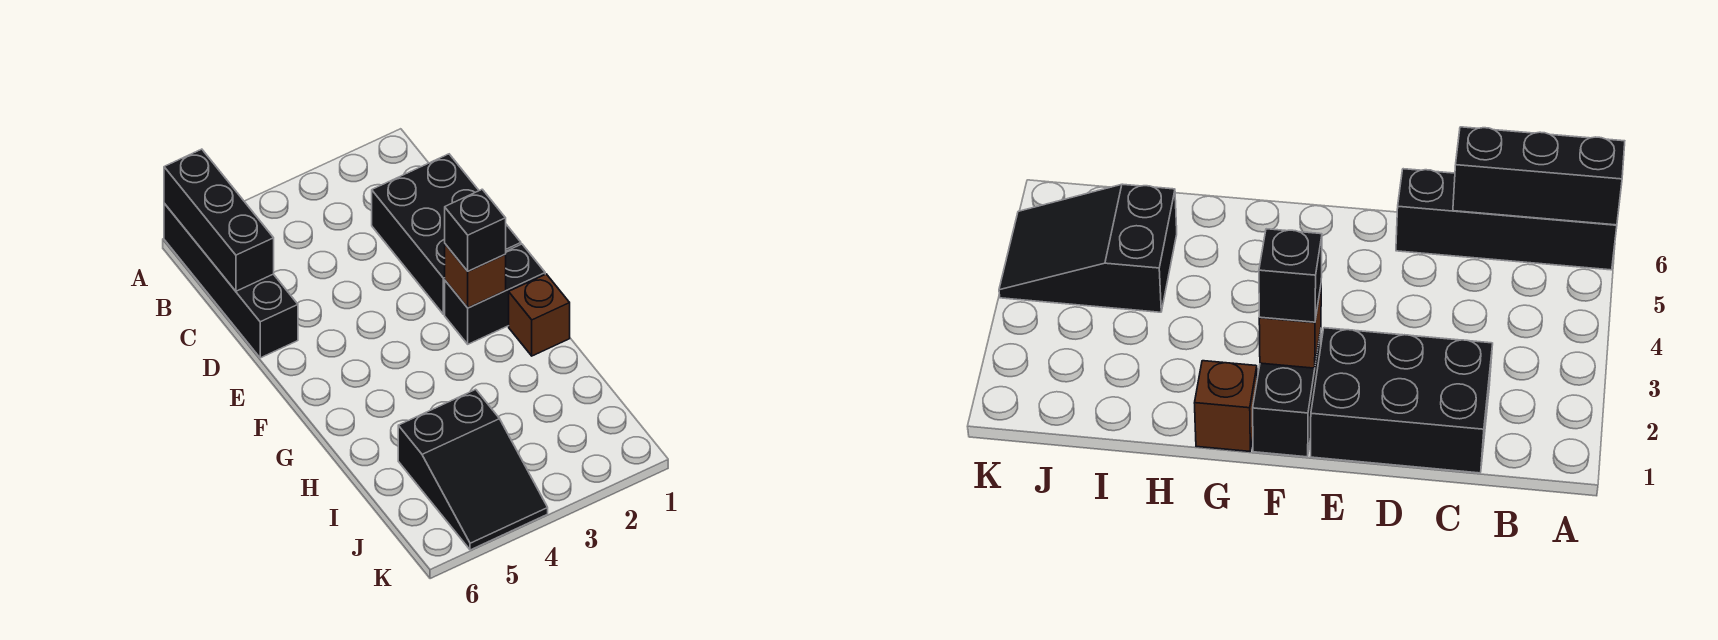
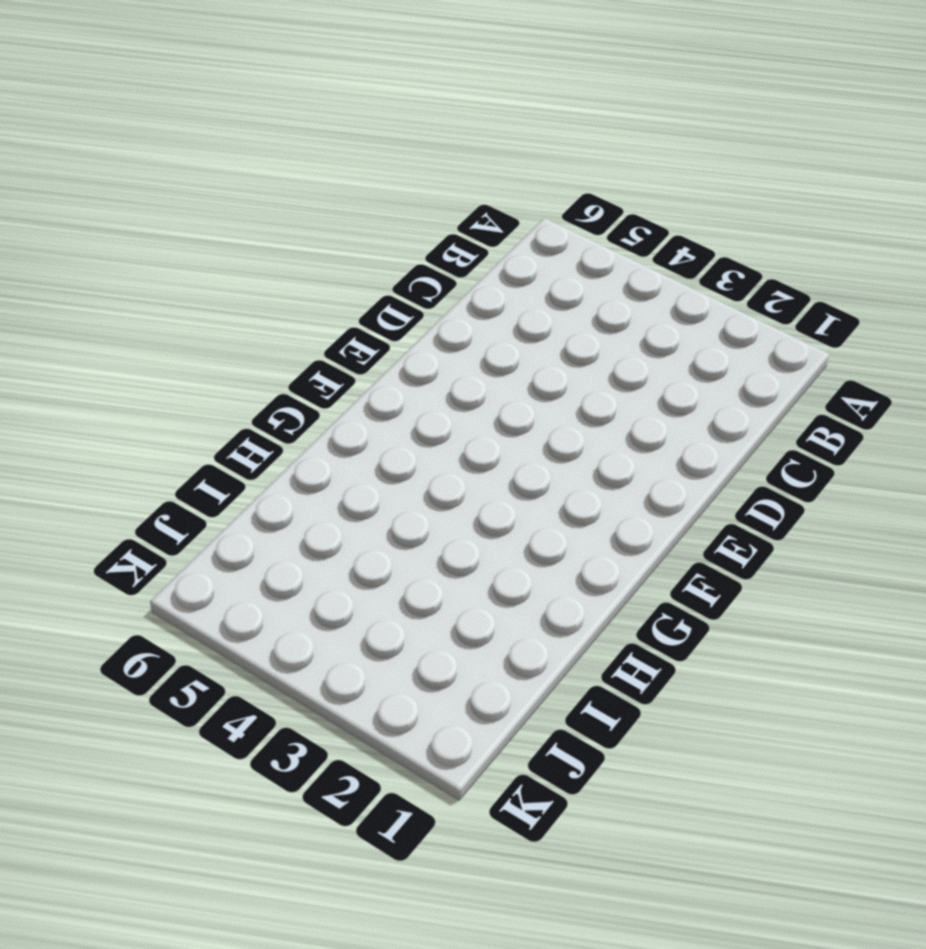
none -> black brick A6:D6 level 1
none -> black brick C1:E2 level 1

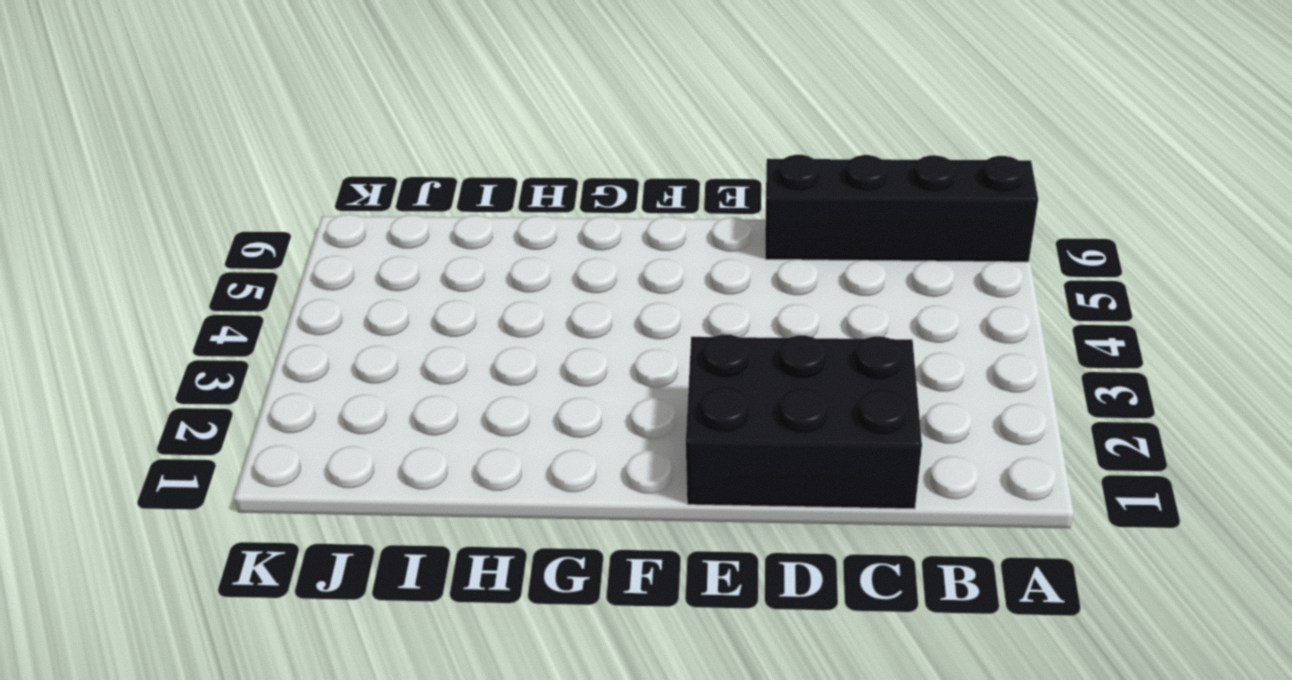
none -> black brick F1:F2 level 1
none -> brown brick G1 level 1

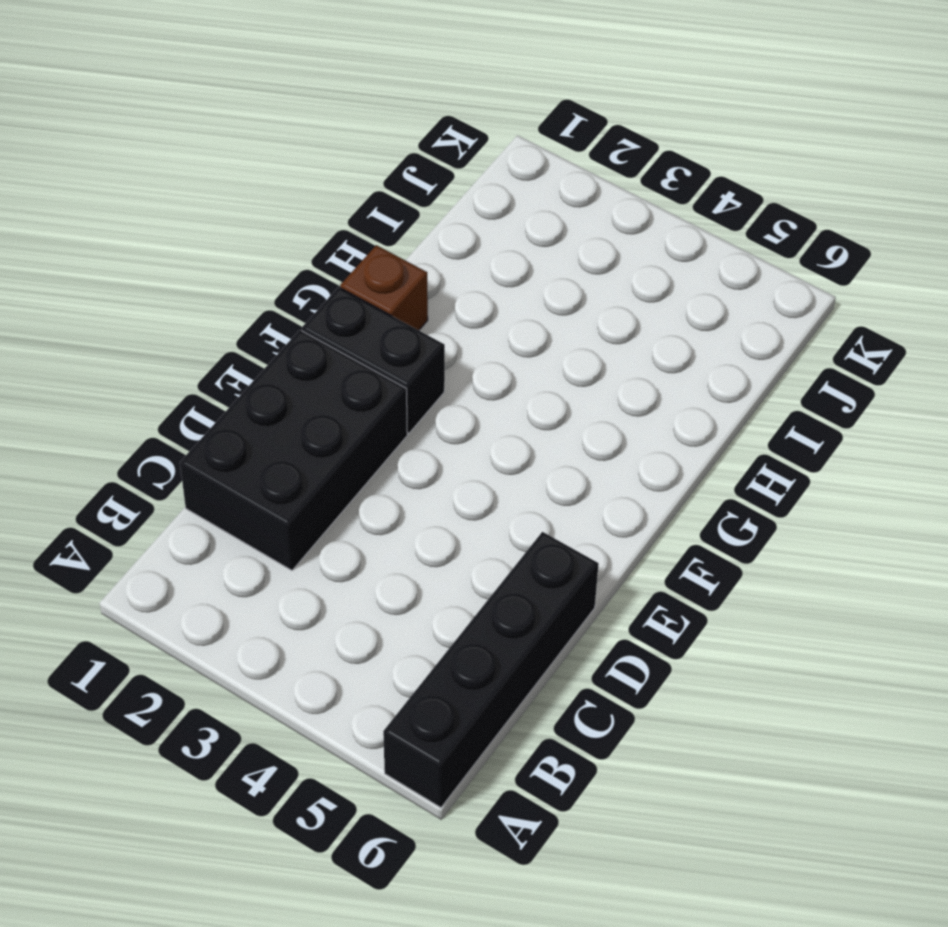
none -> black slope I4:K5 level 1 top I
none -> black brick A6:C6 level 2

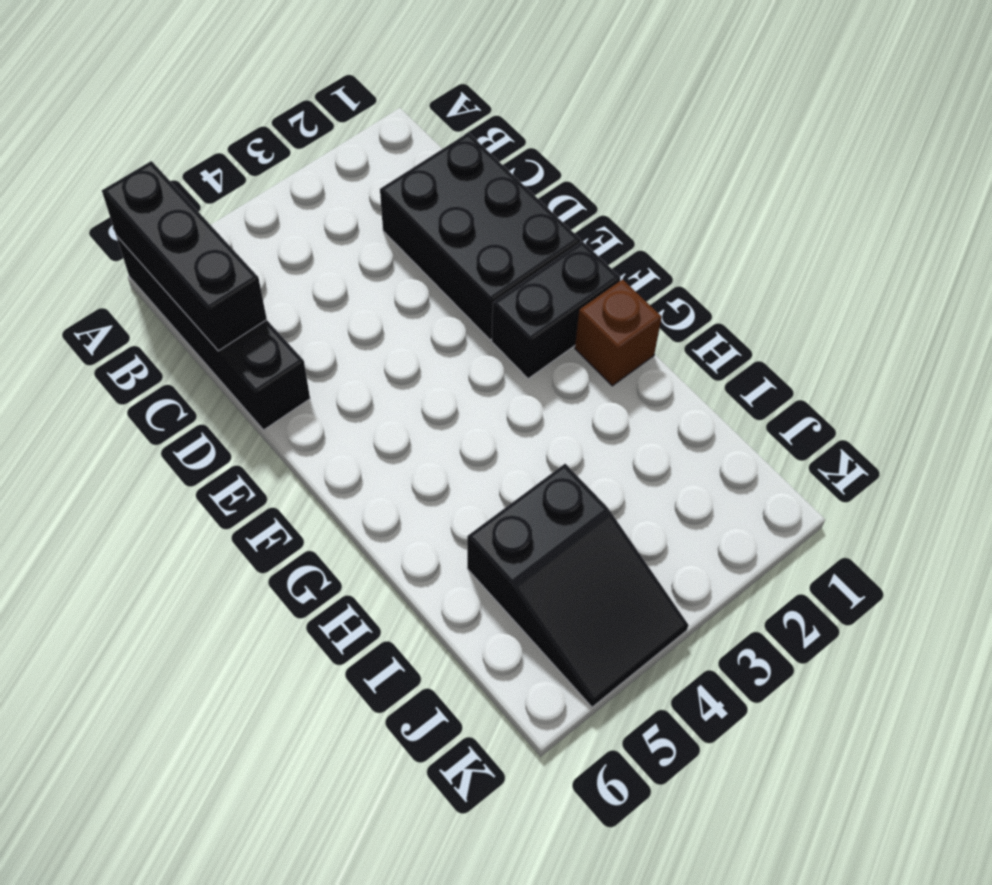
none -> brown brick F2 level 2
none -> black brick F2 level 3

